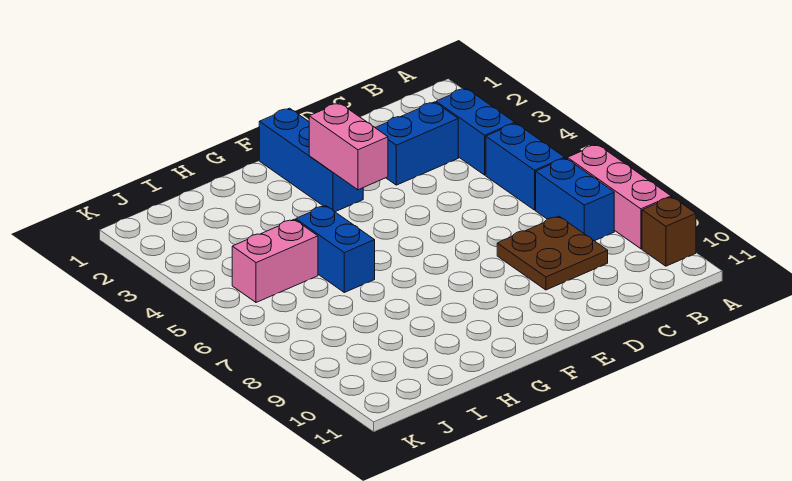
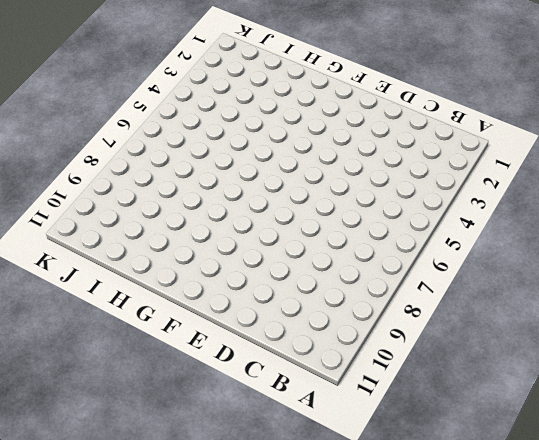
none -> pink brick A7:A9 level 1
none -> brown brick A10 level 1

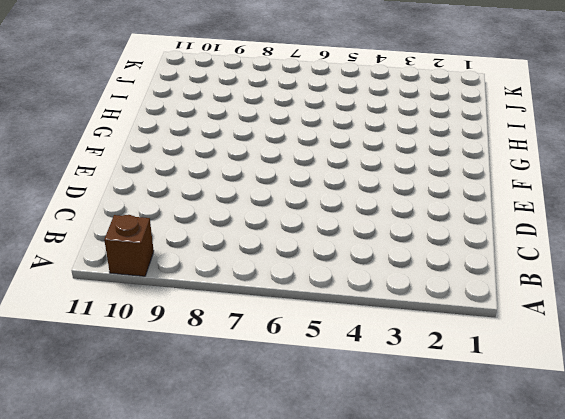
none -> pink brick A7:A9 level 1
none -> blue brick B3:B4 level 1

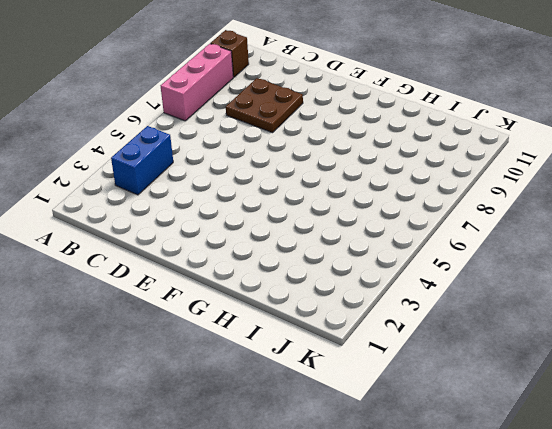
none -> blue brick B5:B6 level 1
none -> blue brick B7:B8 level 1

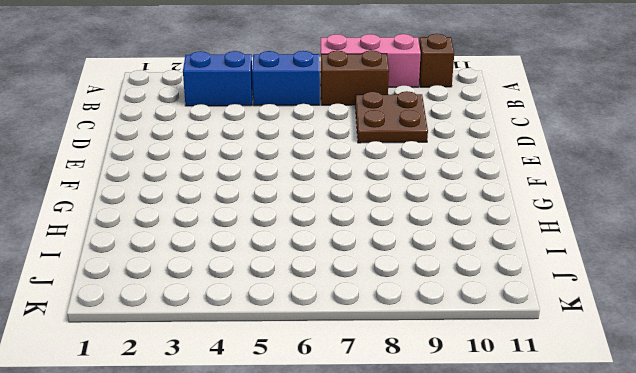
brown brick B7:B8 level 1 -> blue brick B7:B8 level 1
none -> blue brick C3:D3 level 1
none -> blue brick F1:F3 level 1

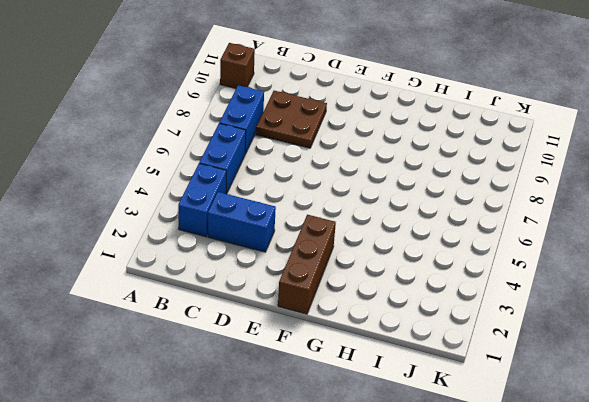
brown brick F1:F3 level 1 -> blue brick F1:F3 level 1
none -> pink brick A7:A9 level 1
none -> blue brick H5:H6 level 1

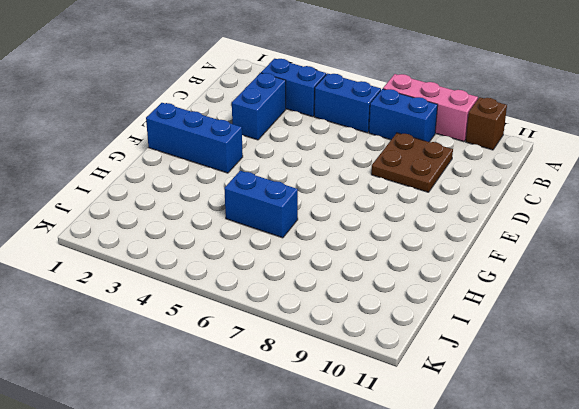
none -> pink brick I5:J5 level 1
none -> pink brick F3:F4 level 2

